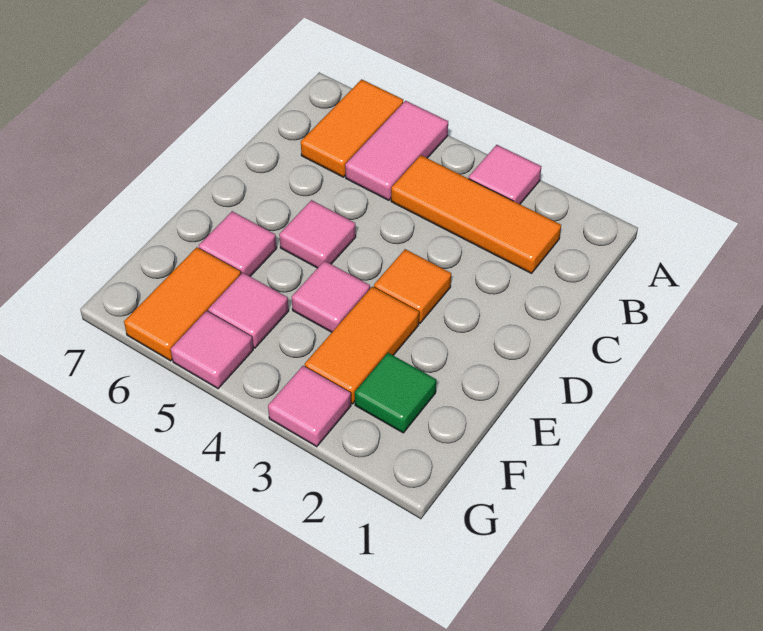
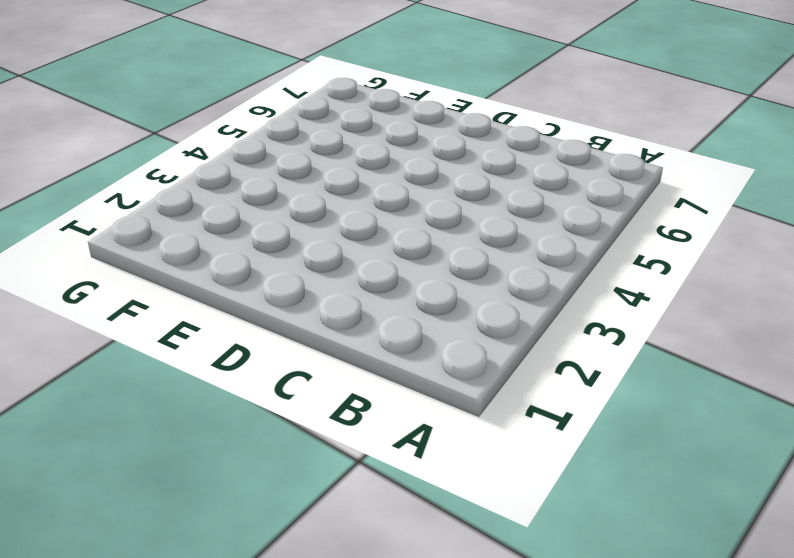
none -> pink tile A3 level 1
none -> pink tile A5:B5 level 1
none -> orange tile A6:B6 level 1

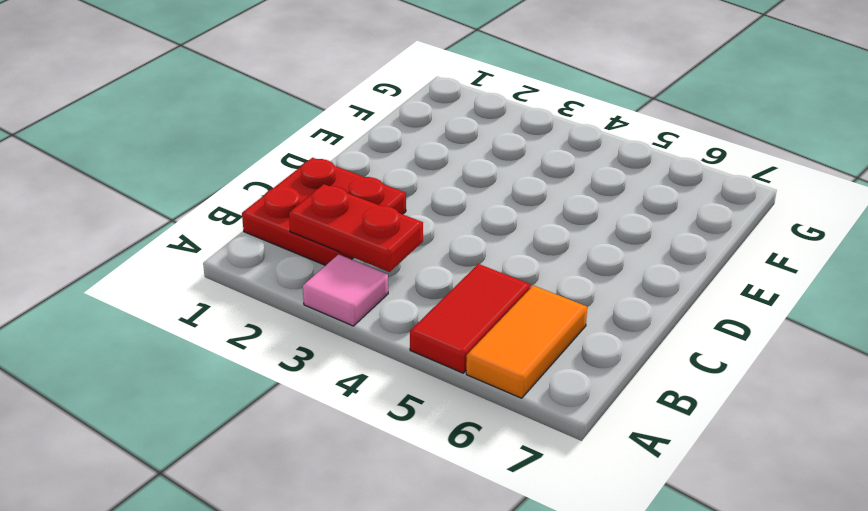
red tile A5:B5 level 1 -> pink tile A5:B5 level 1
red plate B1:C2 level 1 -> orange tile B2:B4 level 1
red plate B2:B3 level 2 -> none
none -> orange tile D3 level 1
none -> pink tile D5 level 1
none -> orange tile E3:F3 level 1

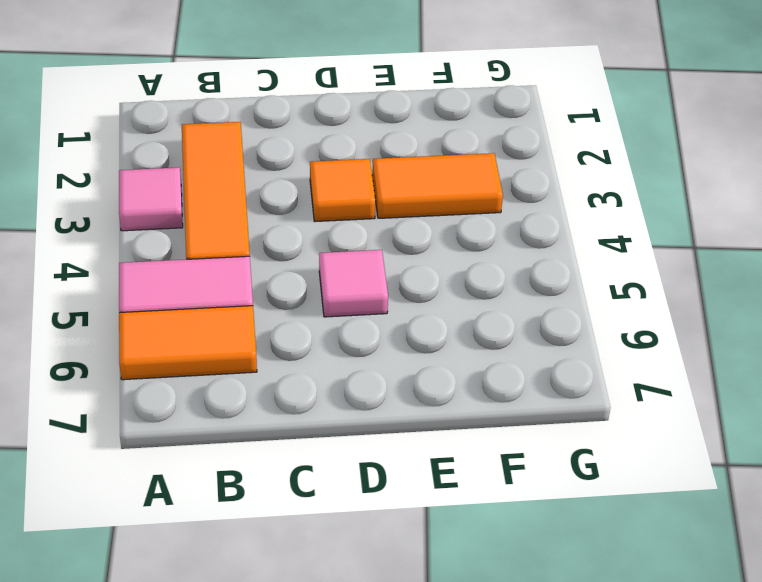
none -> pink tile E4 level 1
none -> pink tile E6 level 1
none -> green tile F2 level 1

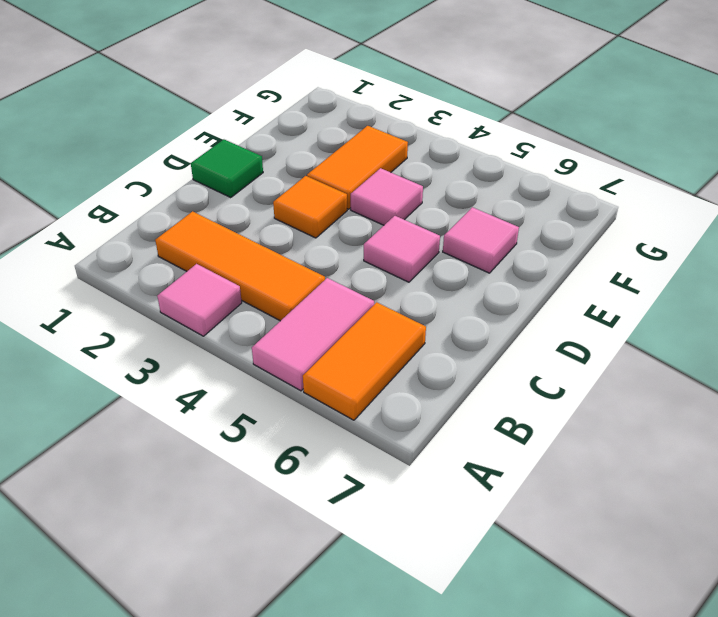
green tile D1 level 1 -> green tile F2 level 1
none -> pink tile F5 level 1
none -> orange tile F6:G6 level 1
none -> pink tile G3 level 1

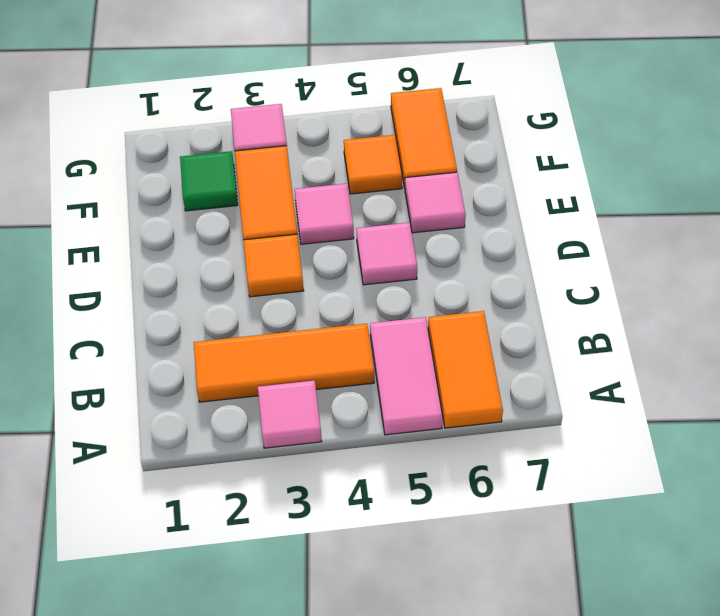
orange tile F5 level 1 -> pink tile F5 level 1
none -> pink tile G5 level 1

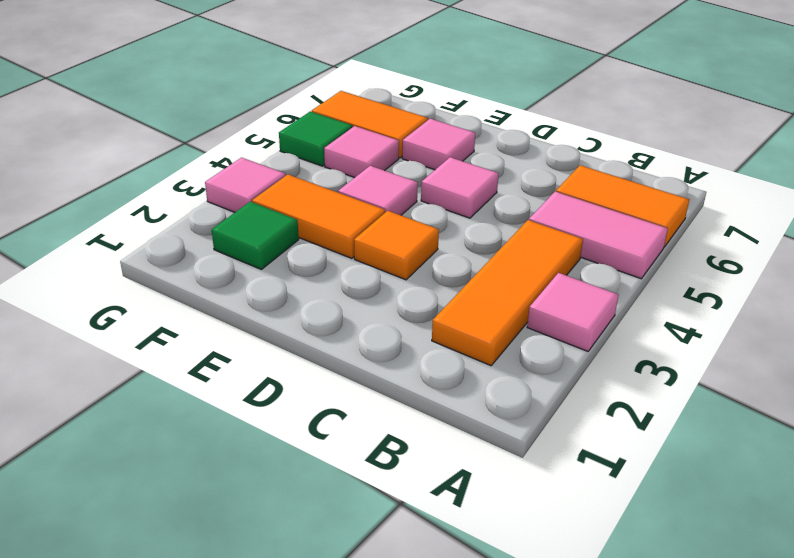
green tile G5 level 1 -> pink tile G5 level 1

